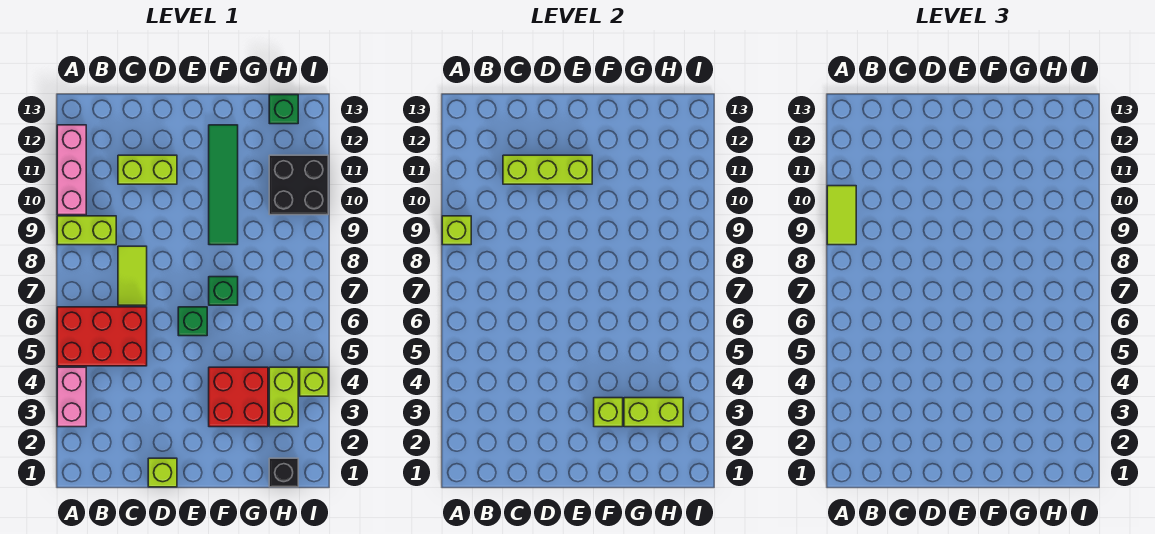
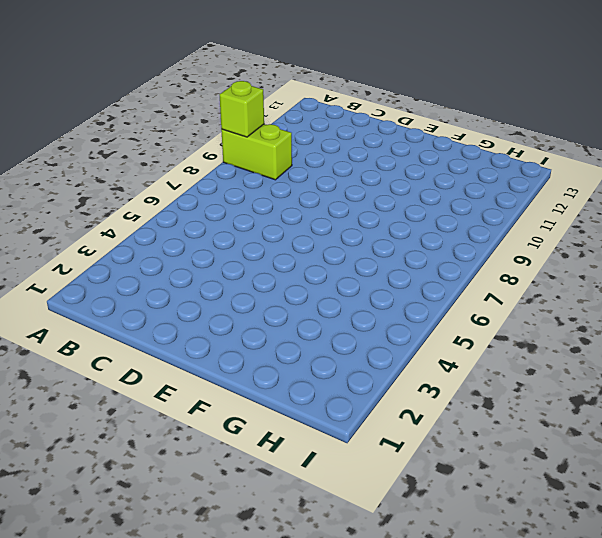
none -> pink brick A3:A4 level 1
none -> red brick A5:C6 level 1
none -> pink brick A10:A12 level 1

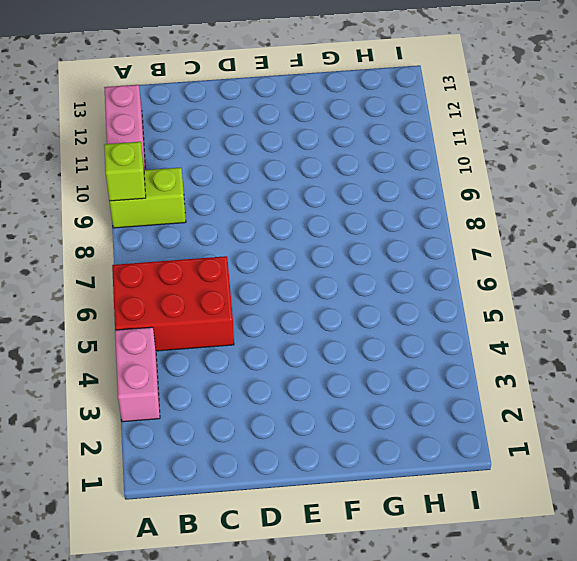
none -> lime tile C7:C8 level 1
none -> lime brick C11:D11 level 1
none -> lime brick D1 level 1

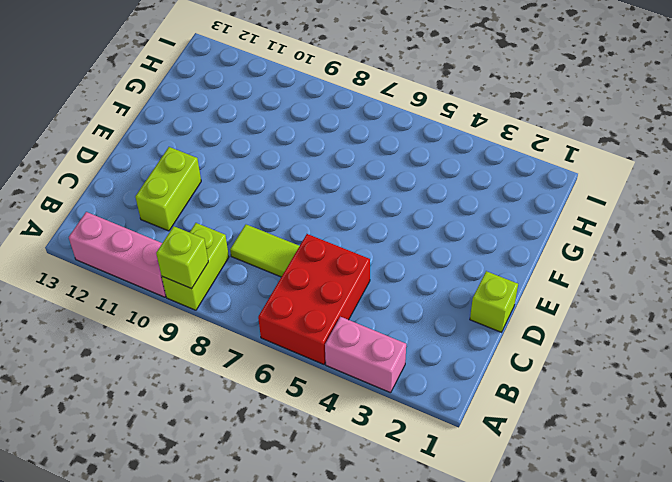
none -> green brick E6 level 1
none -> red brick F3:G4 level 1
none -> green brick F7 level 1

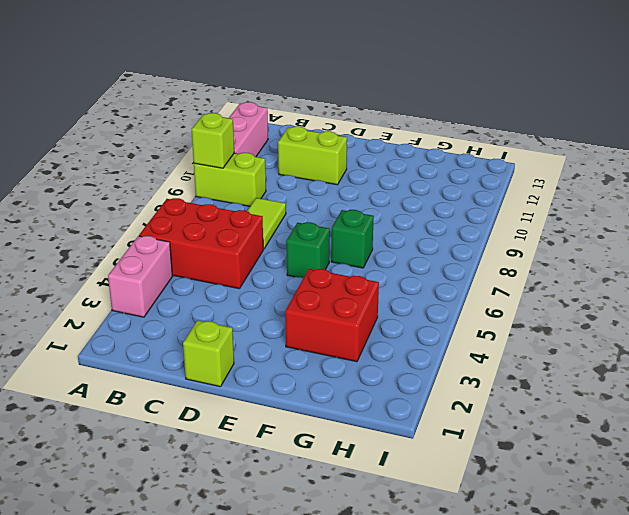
none -> green tile F9:F12 level 1
none -> black brick H1 level 1
none -> lime brick H3:H4 level 1

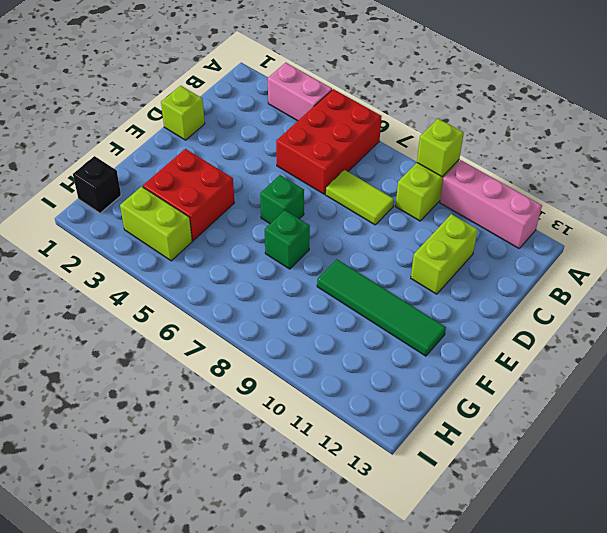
none -> black brick H10:I11 level 1
none -> green brick H13 level 1
none -> lime brick I4 level 1

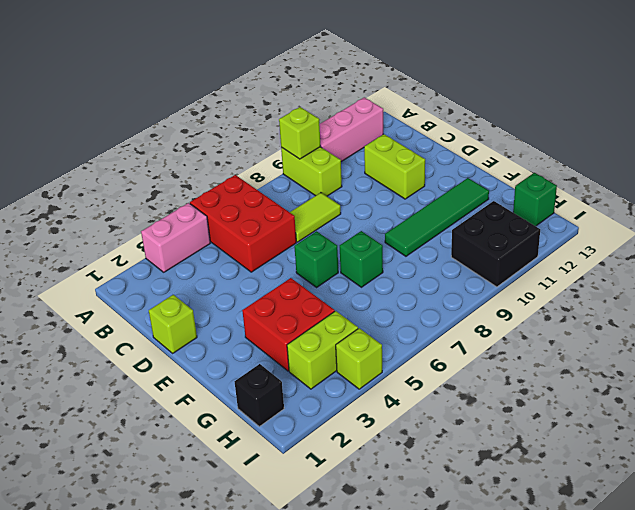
none -> lime brick C11:E11 level 2
none -> lime brick F3 level 2
none -> lime brick G3:H3 level 2

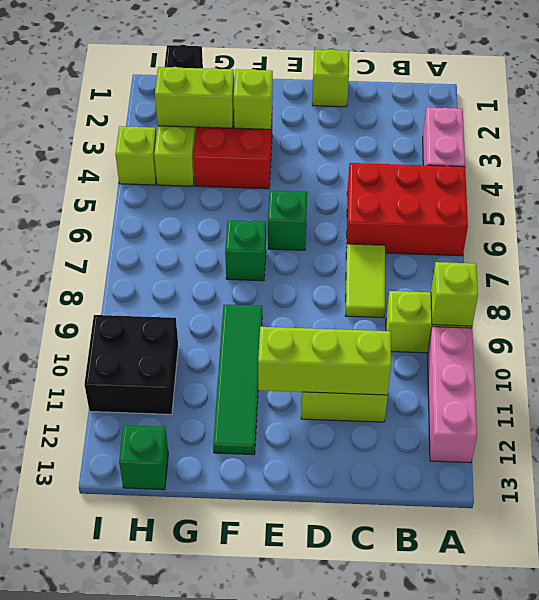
none -> lime tile A9:A10 level 3

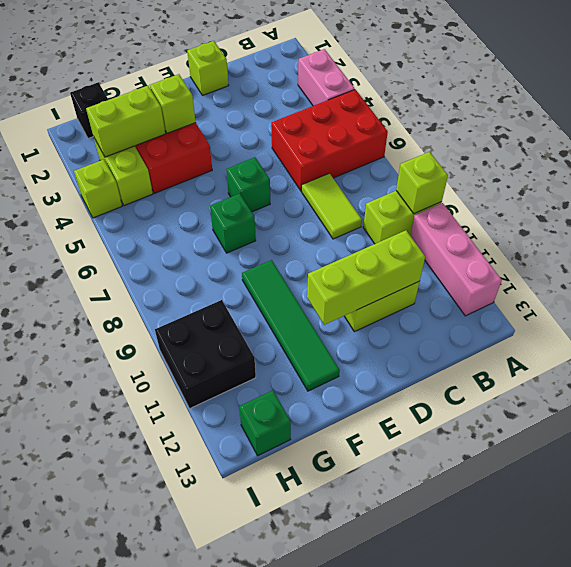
none -> lime tile A9:A10 level 3

